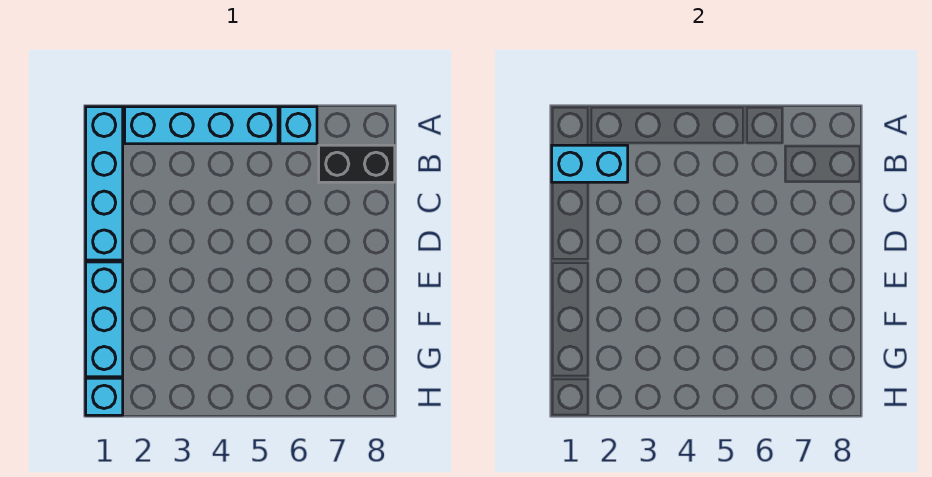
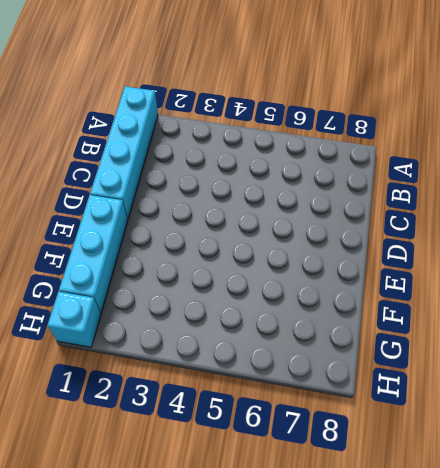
none -> cyan brick A2:A5 level 1
none -> cyan brick A6 level 1

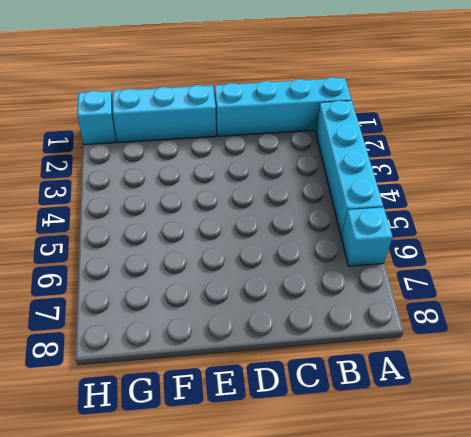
none -> black brick B7:B8 level 1
none -> cyan brick B1:B2 level 2

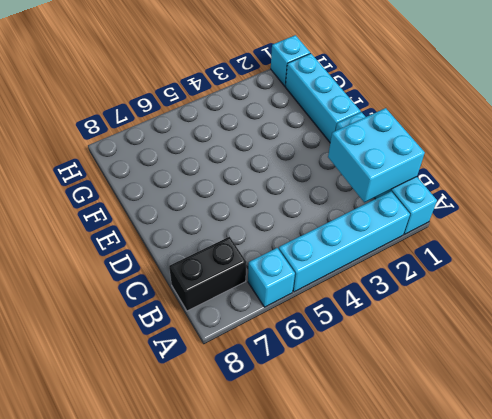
cyan brick B1:C2 level 2 -> cyan brick B1:B2 level 2

